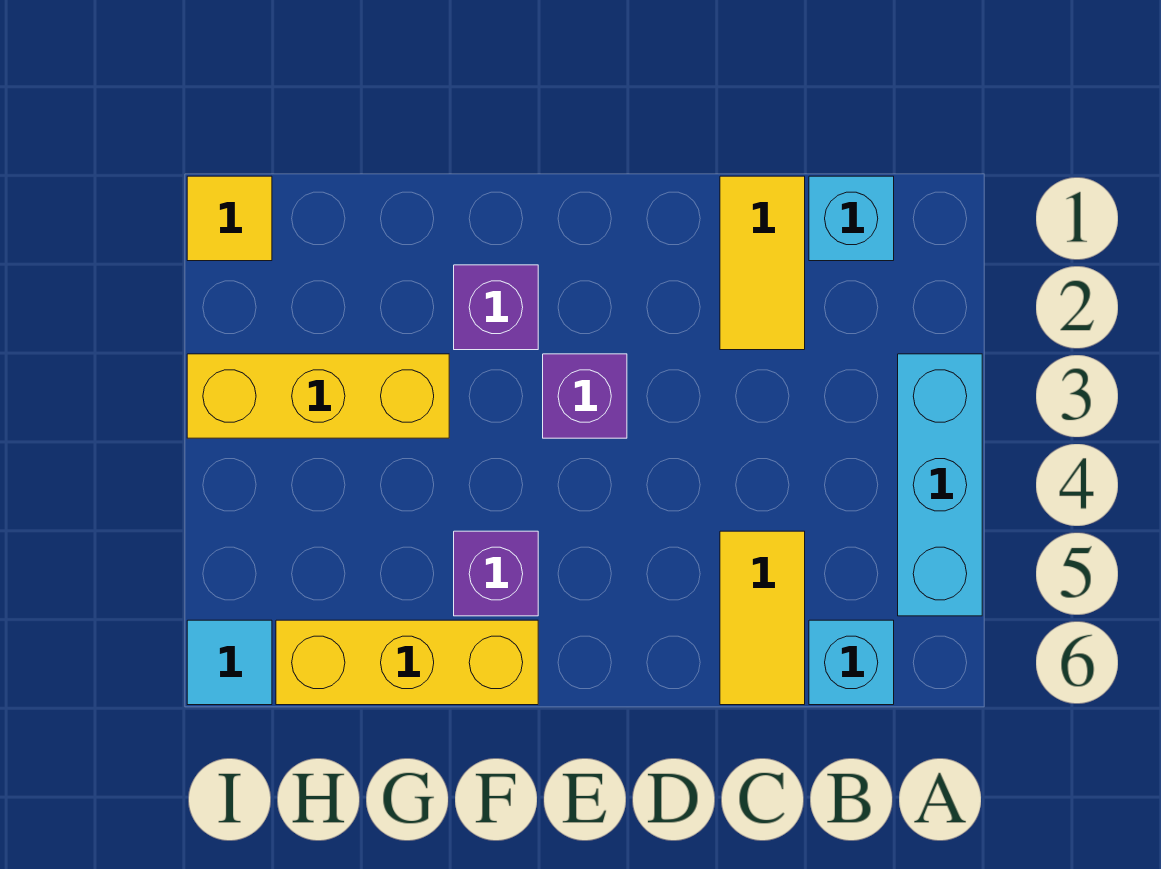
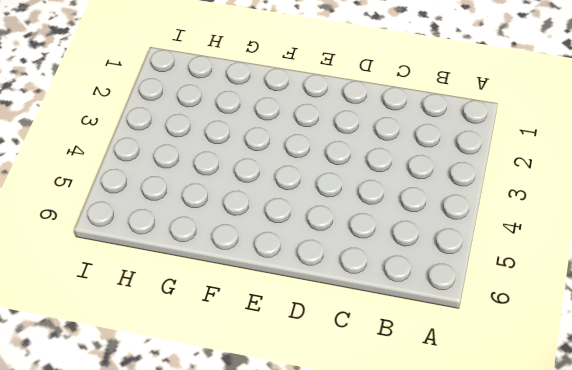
none -> cyan brick A3:A5 level 1
none -> cyan brick B1 level 1
none -> cyan brick B6 level 1

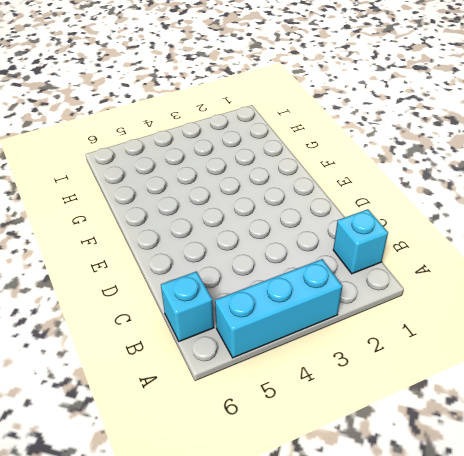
none -> yellow tile C1:C2 level 1
none -> yellow tile C5:C6 level 1
none -> purple brick E3 level 1

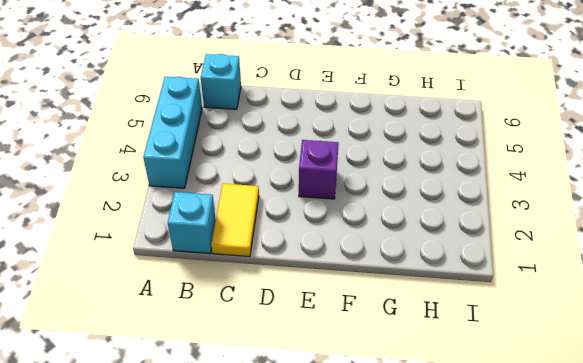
none -> yellow tile C5:C6 level 1
none -> purple brick F2 level 1
none -> purple brick F5 level 1

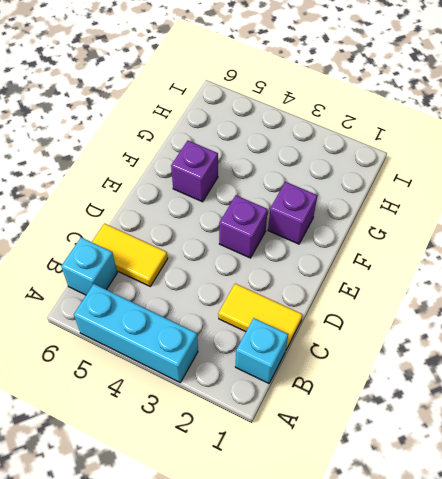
none -> yellow brick F6:H6 level 1
none -> yellow brick G3:I3 level 1
none -> yellow tile I1 level 1

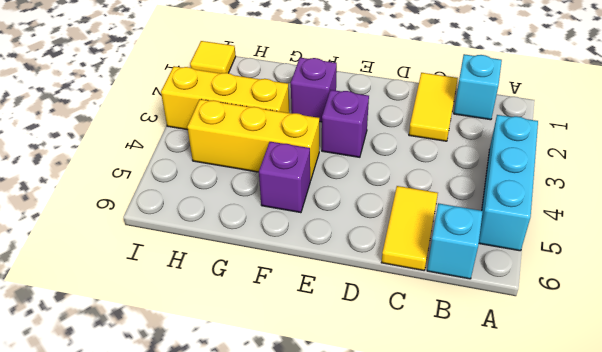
yellow brick F4:H4 level 1 -> yellow brick F6:H6 level 1
none -> cyan tile I6 level 1

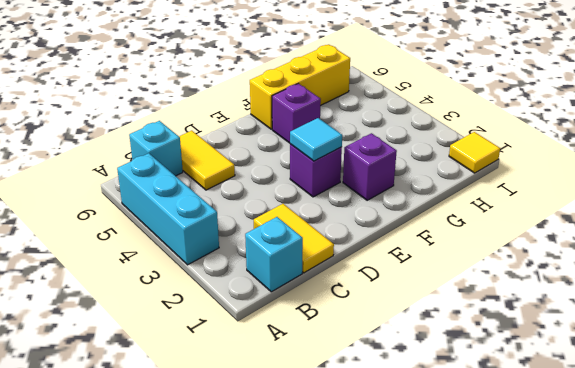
cyan tile E3 level 2 -> cyan tile I6 level 1
none -> yellow brick G3:I3 level 1

